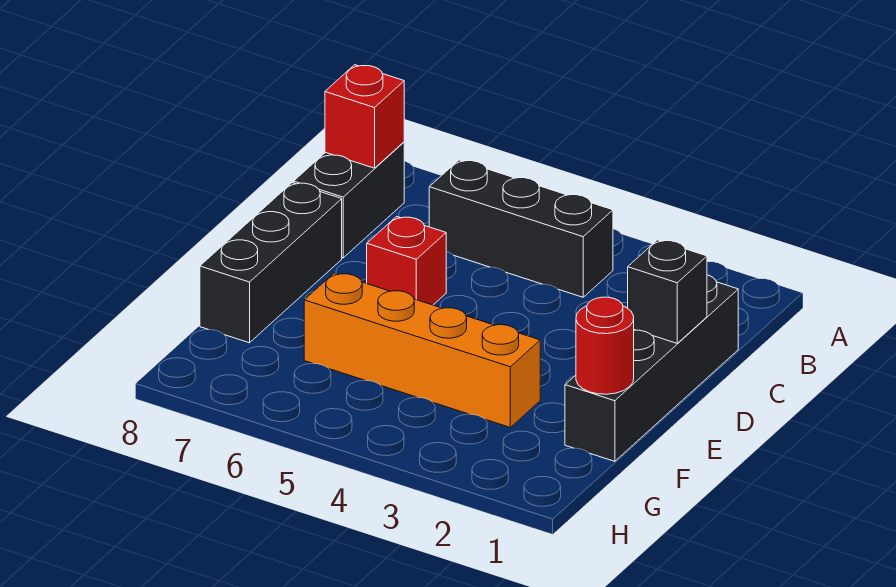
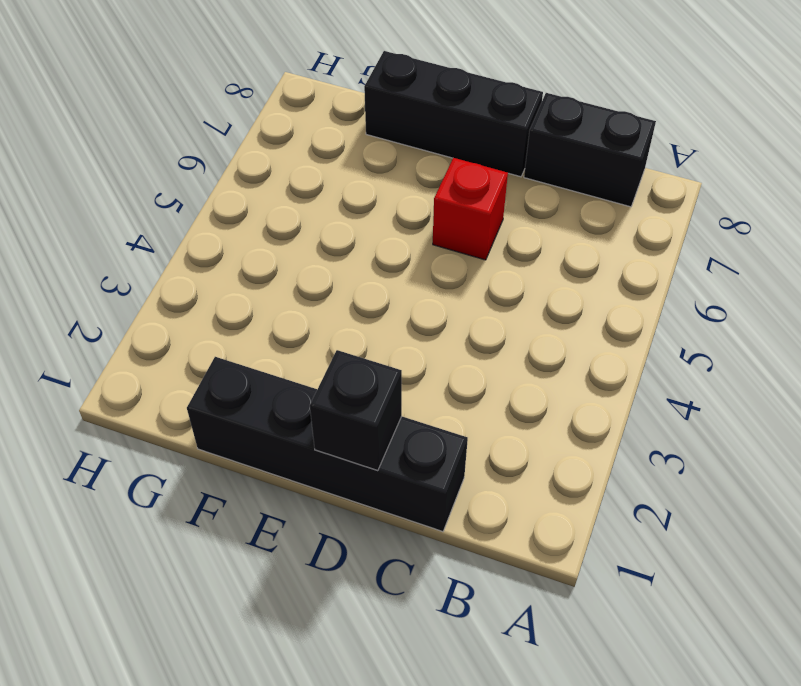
none -> black brick B4:B6 level 1
none -> orange brick F3:F6 level 1

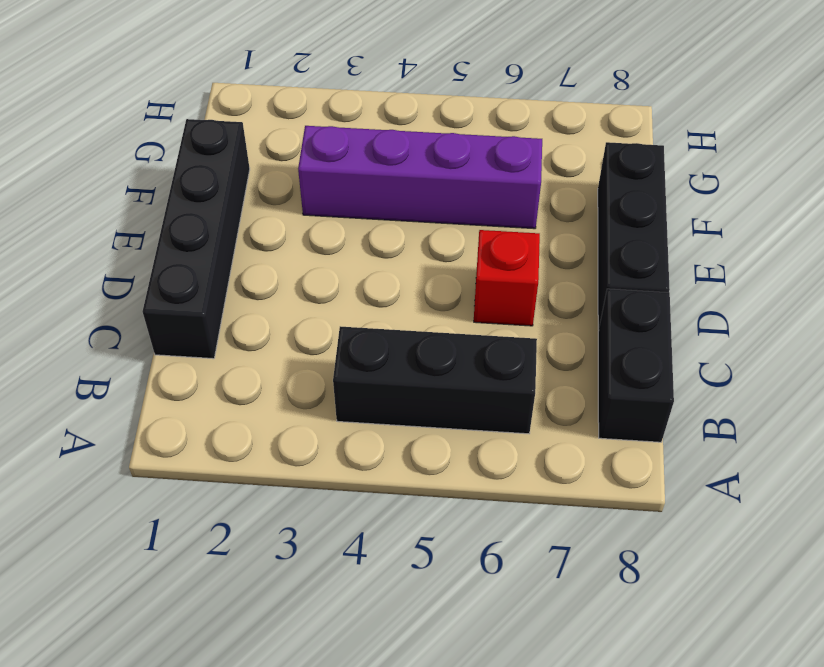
purple brick F3:F6 level 1 -> orange brick F3:F6 level 1
none -> red brick B8 level 2
none -> black brick D1 level 2

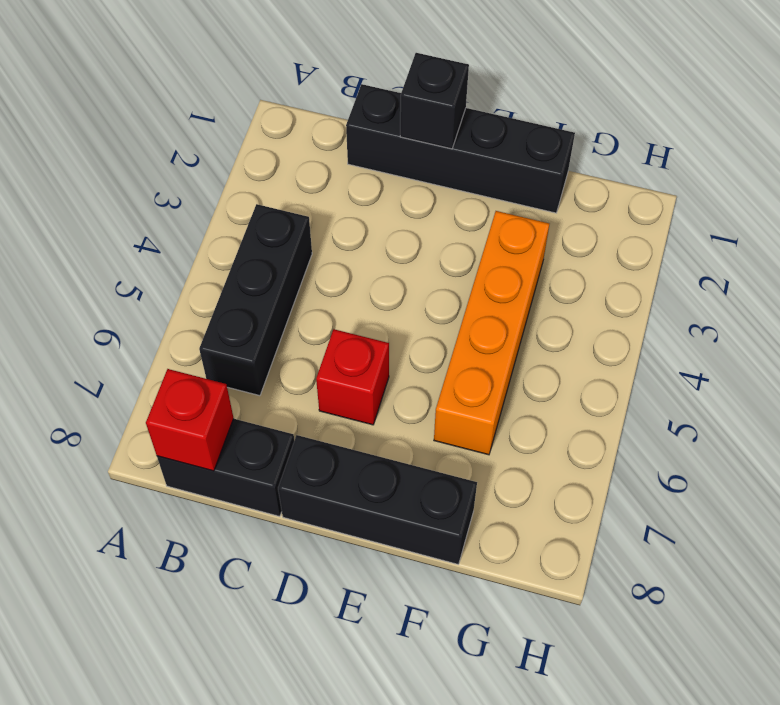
none -> red round brick F1 level 2

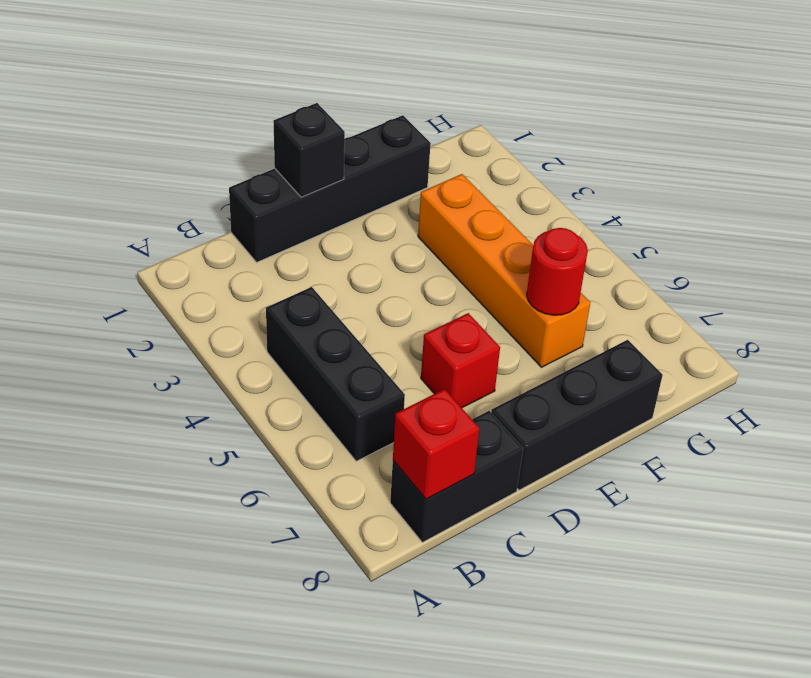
red round brick F6 level 2 -> red round brick F1 level 2

